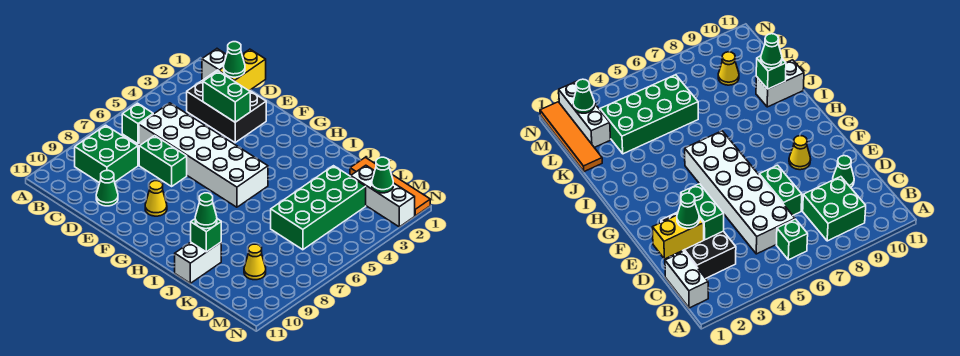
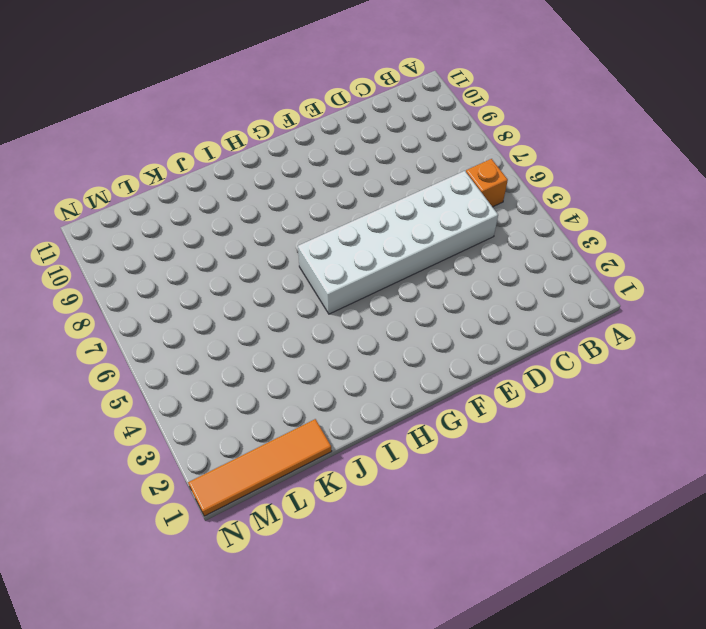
orange brick B6 level 1 -> green brick B6 level 1
none -> white brick B1:C1 level 1
none -> green brick B8:C9 level 1
none -> black brick C2:E3 level 1

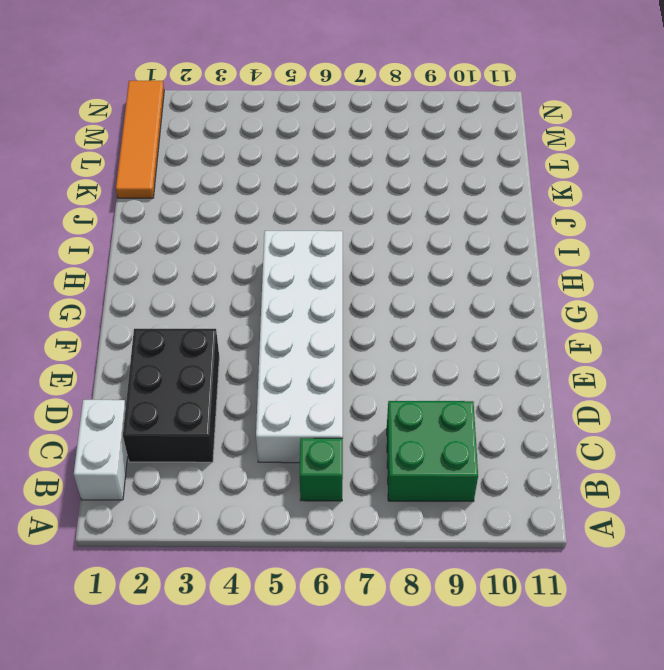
none -> green brick D7:E7 level 1
none -> green cone D10 level 1
none -> yellow cone F9 level 1

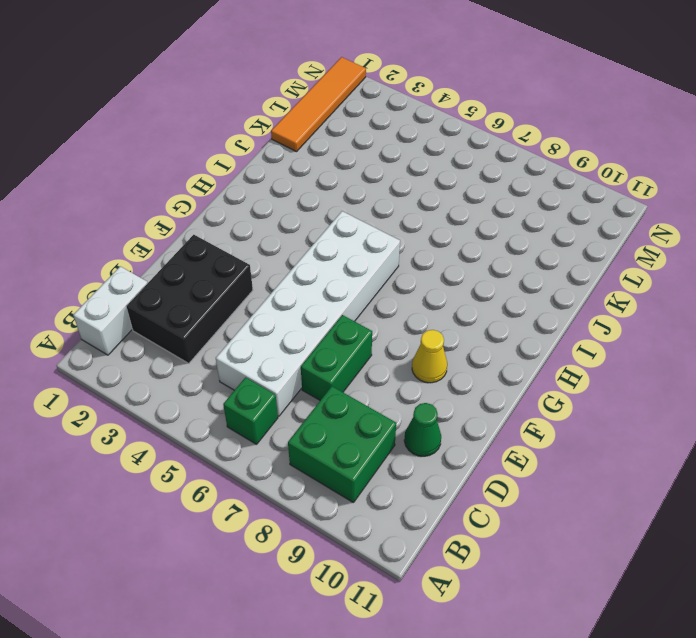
none -> white brick J10:J11 level 1
none -> green brick K3:L6 level 1
none -> white brick L2:N2 level 1

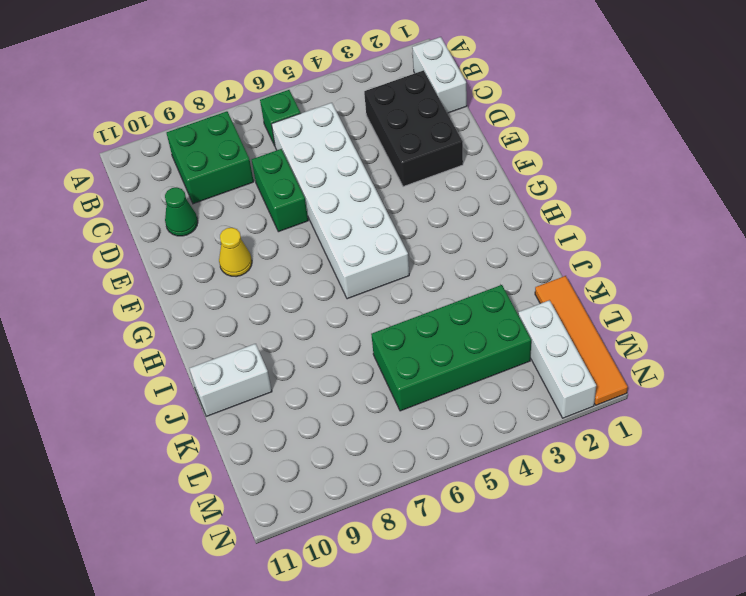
none -> yellow cone L9 level 1
none -> yellow brick D1:D2 level 2
none -> green brick D3:E3 level 2

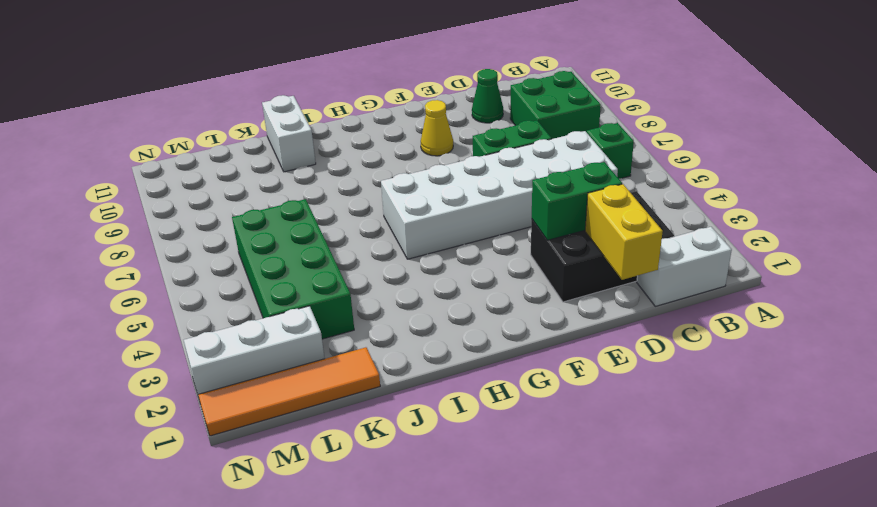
none -> yellow cone L9 level 1
none -> green brick J10 level 2
none -> green cone M2 level 2

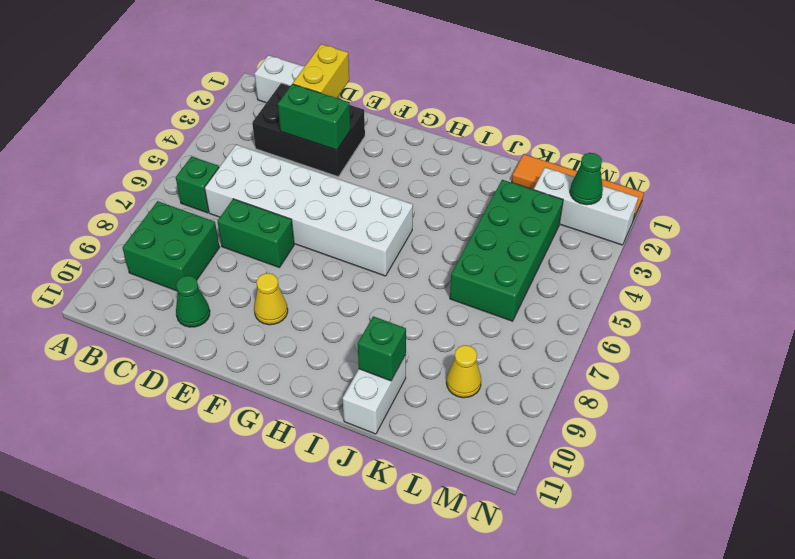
none -> green cone D2 level 3
none -> green cone J10 level 3

